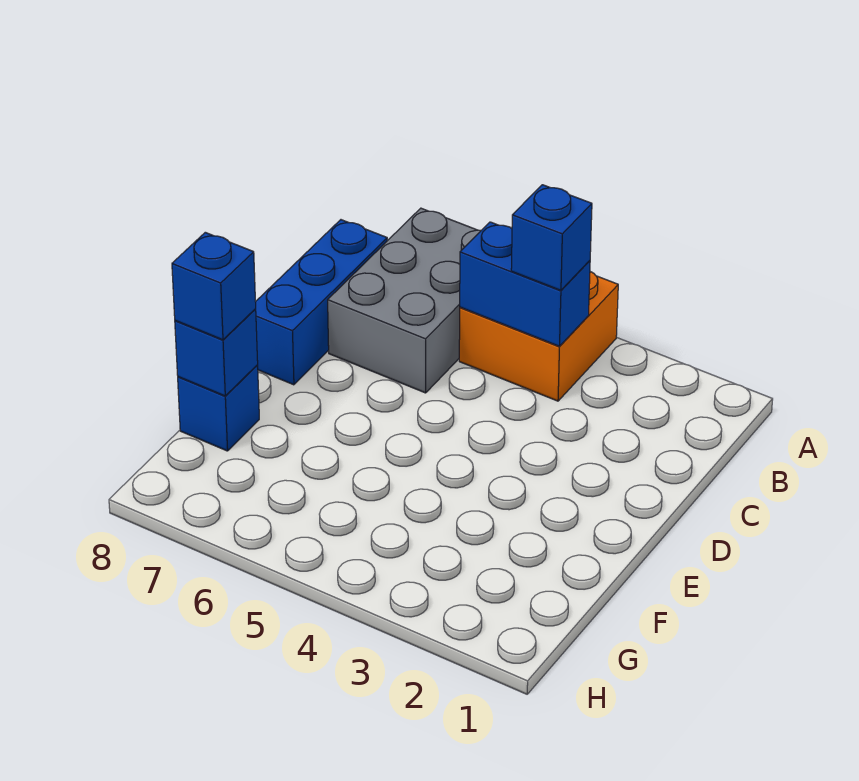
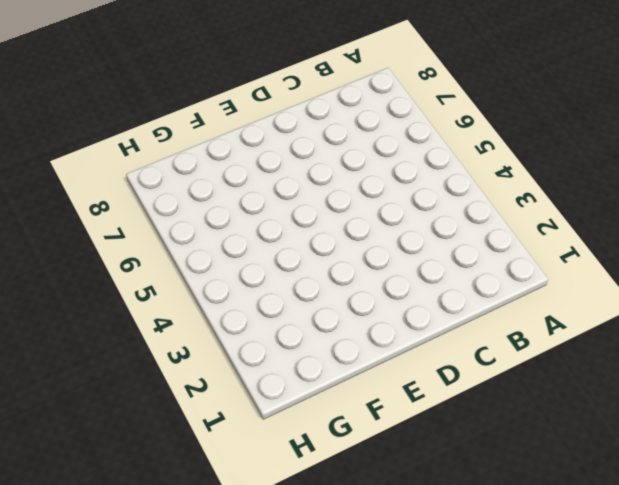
none -> orange brick A4:B5 level 1
none -> grey brick A6:C7 level 1

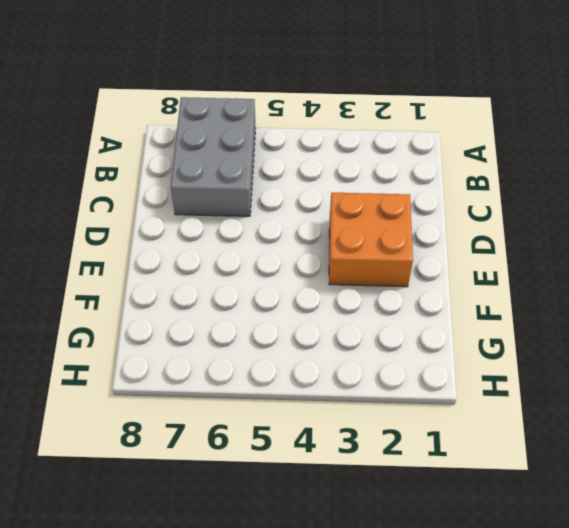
orange brick D2:E3 level 1 -> orange brick A4:B5 level 1
none -> blue brick B8:D8 level 1
none -> blue brick F8 level 1

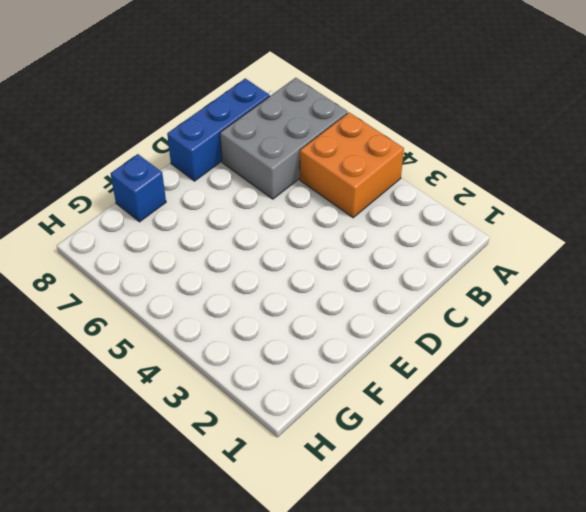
none -> blue brick B4:B5 level 2
none -> blue brick F8 level 2

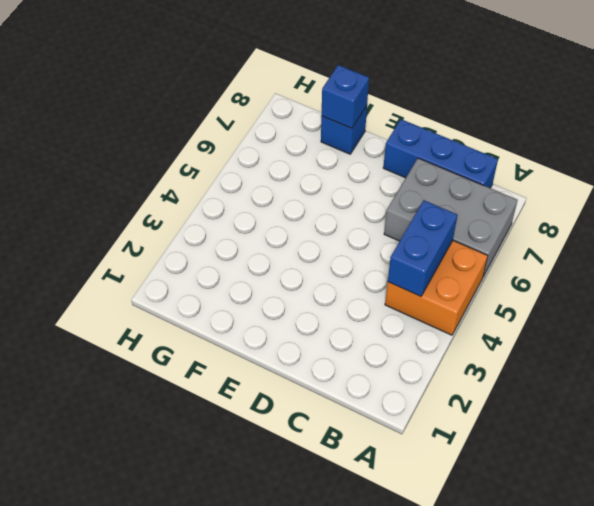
none -> blue brick B4 level 3
none -> blue brick F8 level 3

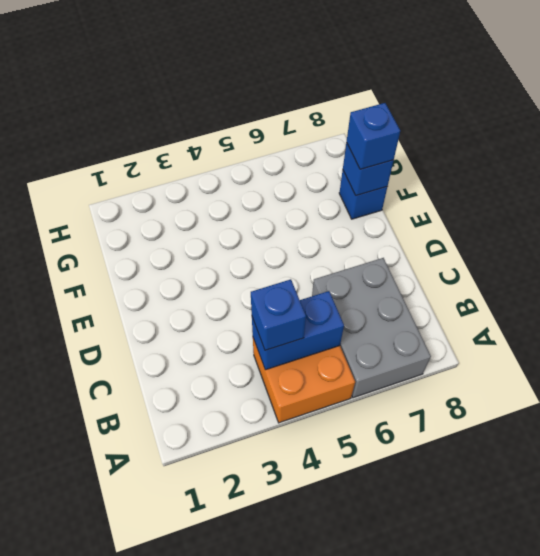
none -> blue brick B8:D8 level 1

